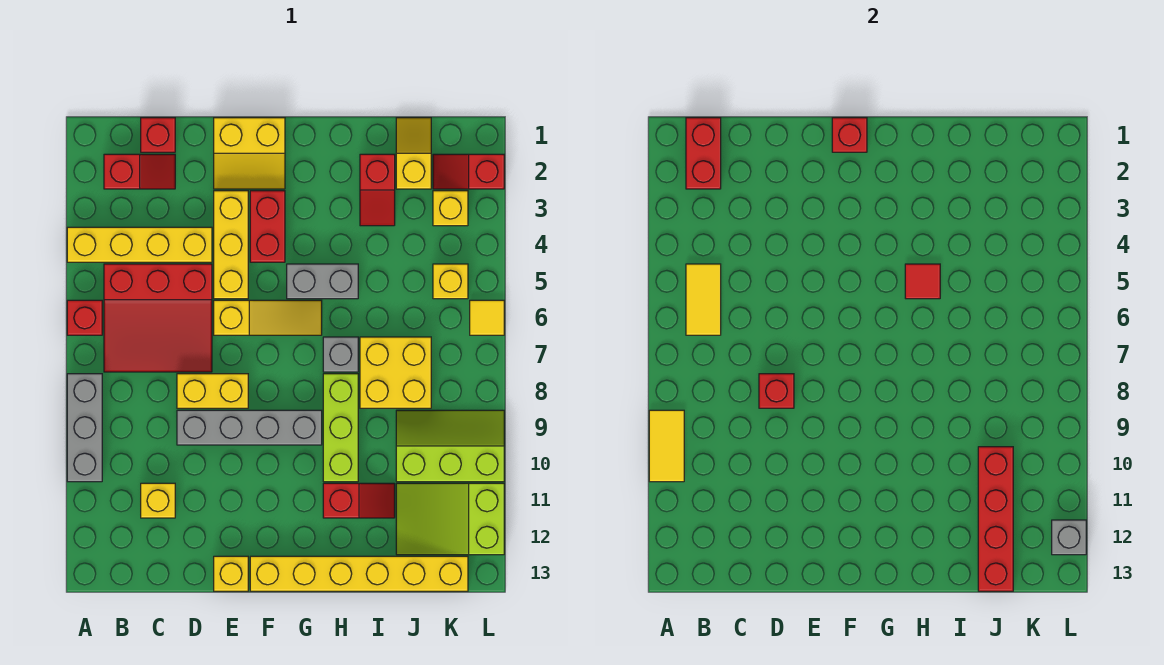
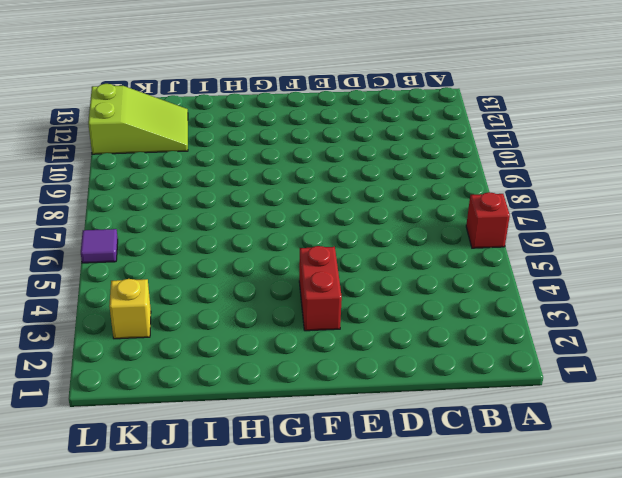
purple tile L6 level 1 -> yellow tile L6 level 1
none -> yellow brick A4:D4 level 1
none -> grey brick A8:A10 level 1
none -> red slope B2:C2 level 1 top B
none -> red slope B5:D7 level 1 top 5

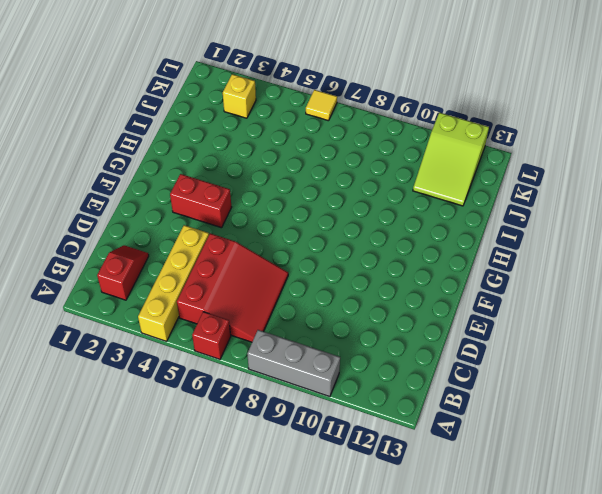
none -> red brick C1 level 1
none -> yellow brick C11 level 1
none -> yellow brick D8:E8 level 1
none -> grey brick D9:G9 level 1

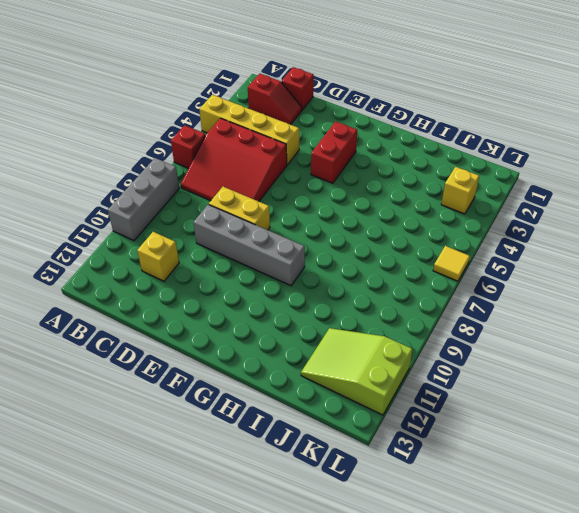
none -> yellow slope E1:F2 level 1 top 1
none -> yellow brick E3:E5 level 1
none -> yellow slope E6:G6 level 1 top E
none -> yellow brick E13 level 1

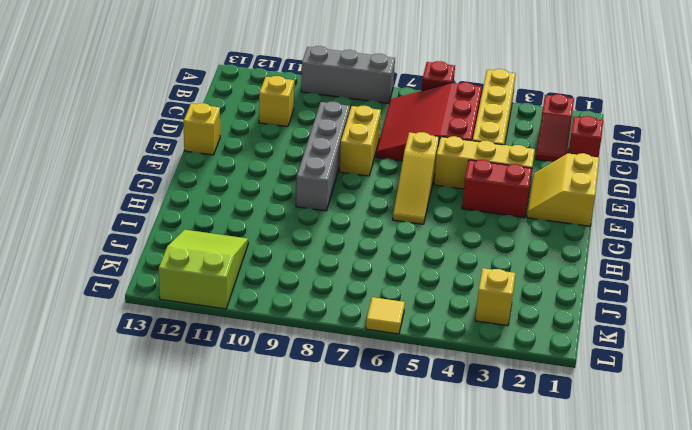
none -> yellow brick F13:K13 level 1
none -> grey brick G5:H5 level 1
none -> grey brick H7 level 1
none -> lime brick H8:H10 level 1

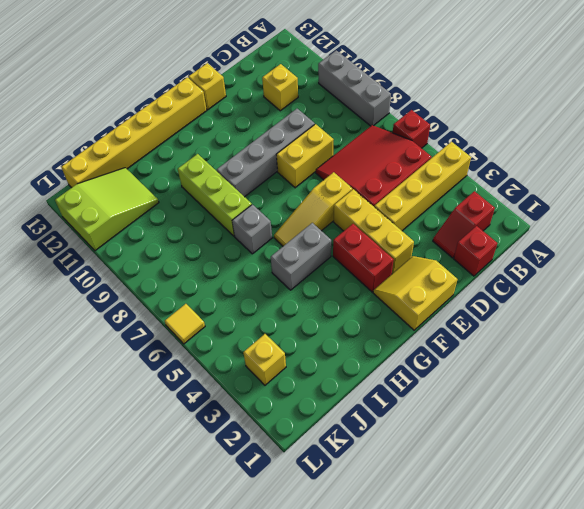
none -> red slope H11:I11 level 1 top H
none -> red slope I2:I3 level 1 top 2
none -> yellow brick I7:J8 level 1
none -> yellow slope J1:J2 level 1 top 2

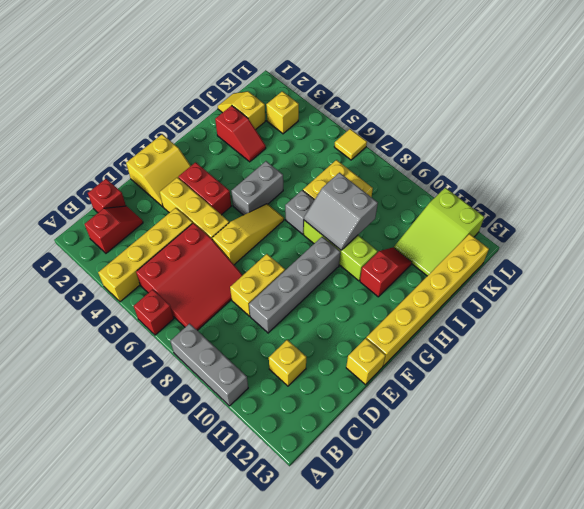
grey slope H8:I9 level 2 top I -> none
none -> lime slope J9:L10 level 1 top 10
none -> red slope K2:L2 level 1 top L
none -> yellow brick K5 level 1
none -> yellow tile A9:A10 level 2

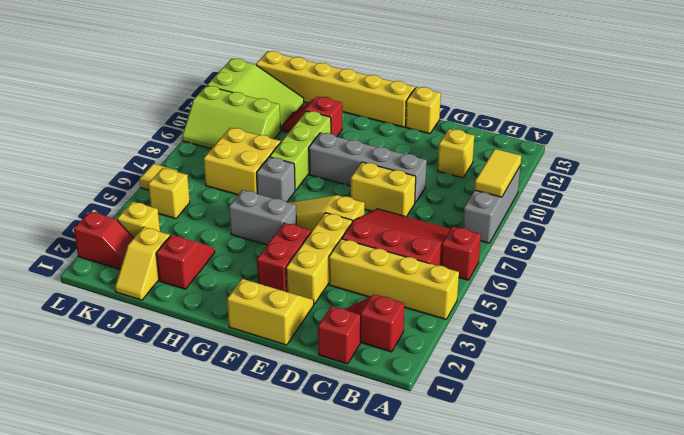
none -> red brick B1:B2 level 2
none -> yellow tile B5:B6 level 2
none -> red brick D8 level 2
none -> red brick F1 level 2

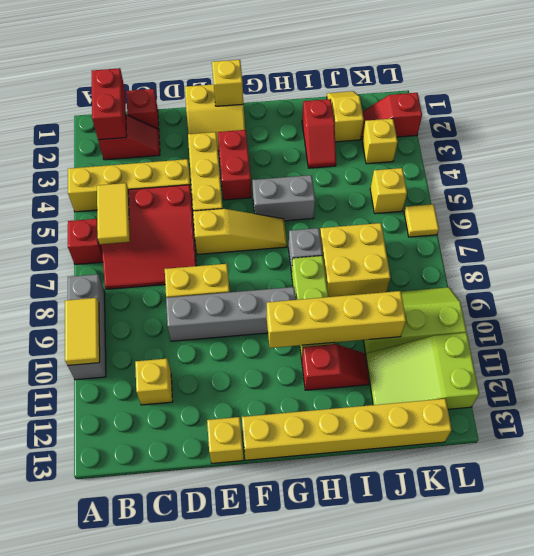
yellow brick F1 level 2 -> red brick F1 level 2
yellow brick G10:J10 level 2 -> red brick J10:J13 level 2
none -> red brick D8 level 2
none -> red tile H5 level 2
none -> grey brick L12 level 2

